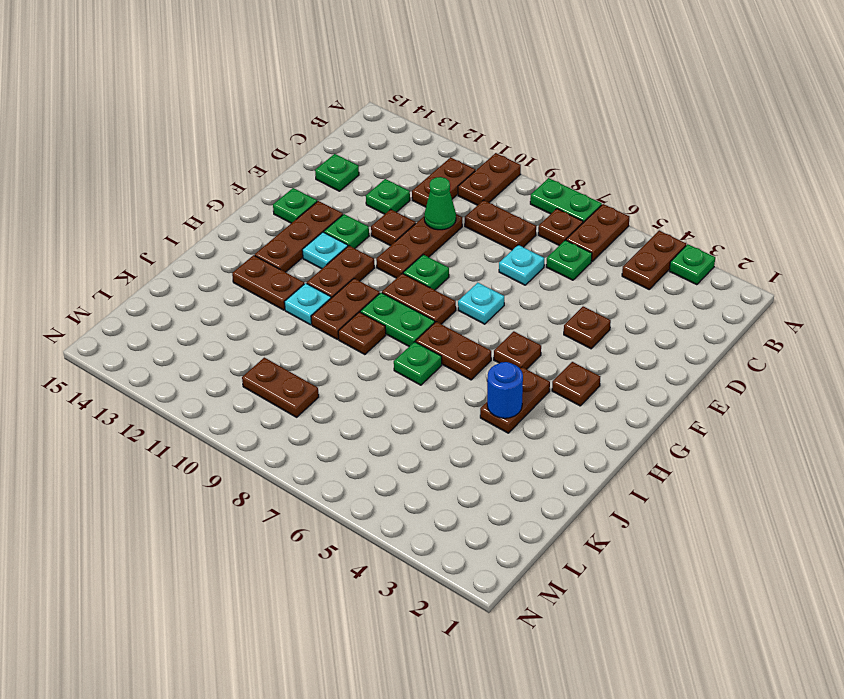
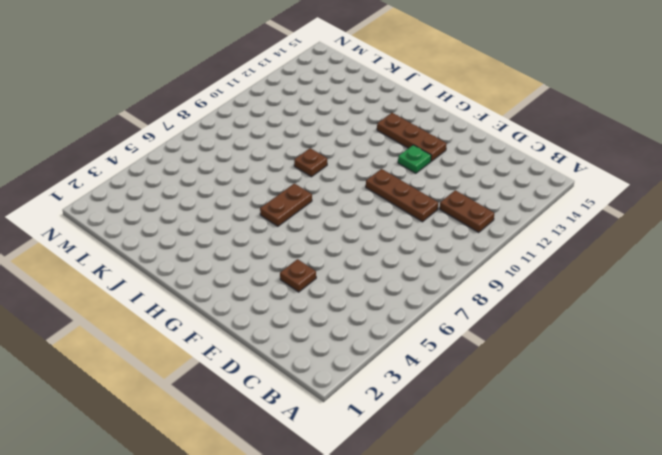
none -> green plate A3 level 1
none -> brown plate A4:B4 level 1
none -> brown plate A6:B6 level 1
none -> green plate A7:A8 level 1

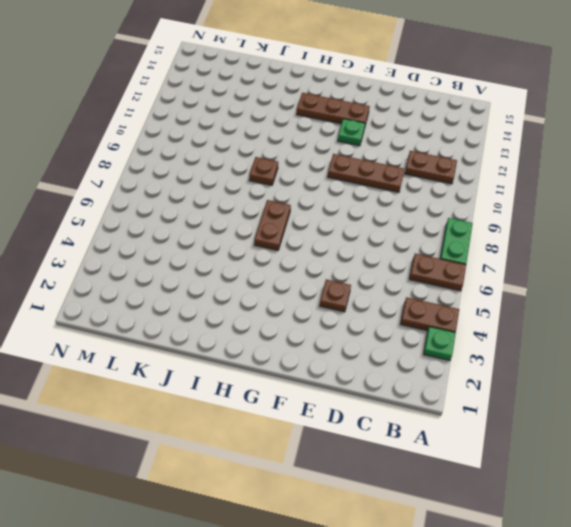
none -> brown plate A10:B10 level 1
none -> brown plate B7 level 1
none -> green plate C6 level 1
none -> brown plate C8:C9 level 1

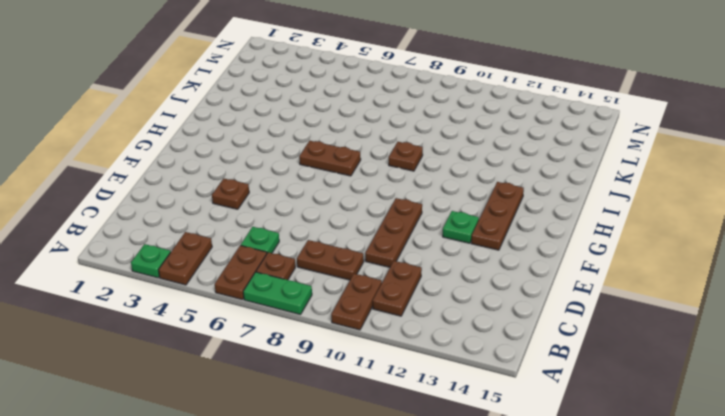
none -> cyan plate D7 level 1
none -> green plate D12 level 1
none -> green plate D14 level 1
none -> brown plate E11 level 1

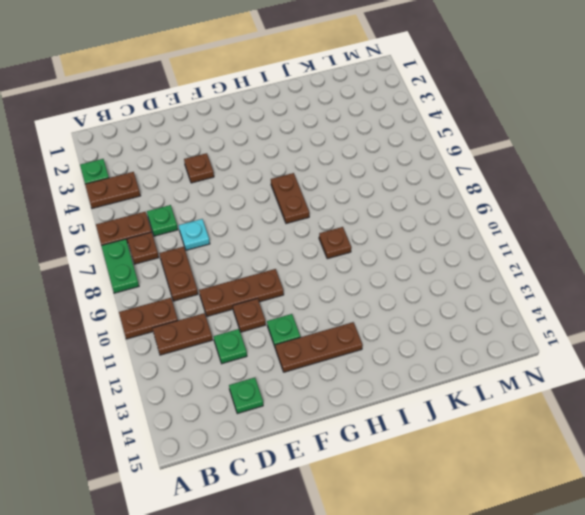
none -> cyan plate F7 level 1
none -> green plate F9 level 1
none -> green plate F14 level 1
none -> brown plate G3 level 1

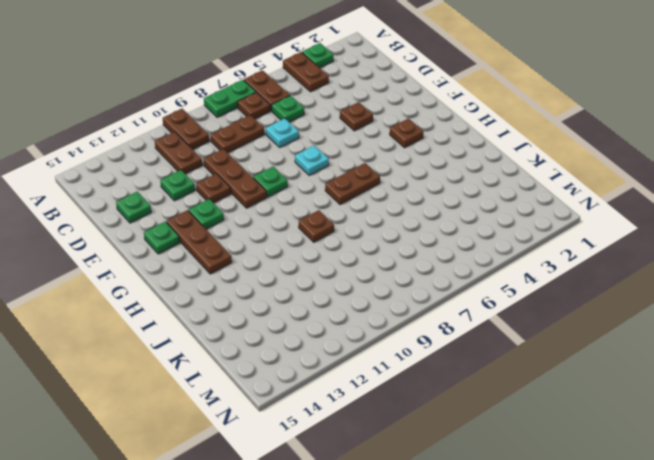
none -> brown plate G5 level 1
none -> brown plate G8:G9 level 1
none -> brown plate G11:H11 level 1
none -> cyan plate G12 level 1

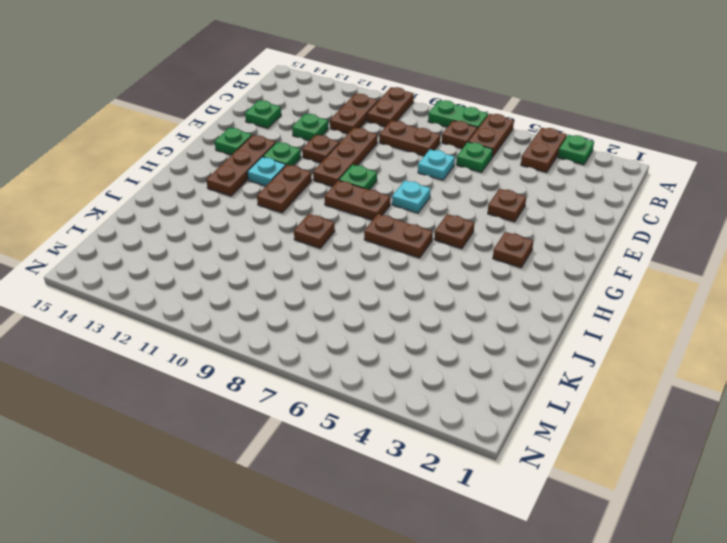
none -> brown plate H4:I4 level 1
none -> green plate H8:H9 level 1
none -> brown plate H10:I10 level 1
none -> green plate I7 level 1

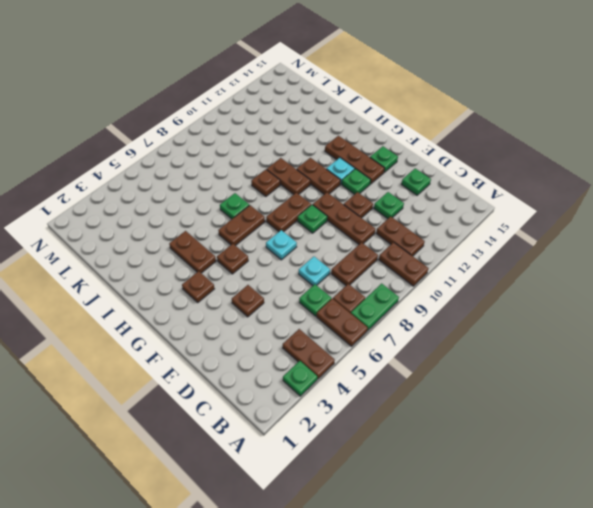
none -> green plate H8:H9 level 1
none -> cyan plate I11 level 1
none -> brown plate I12:I13 level 1
none -> brown plate L9:L10 level 1

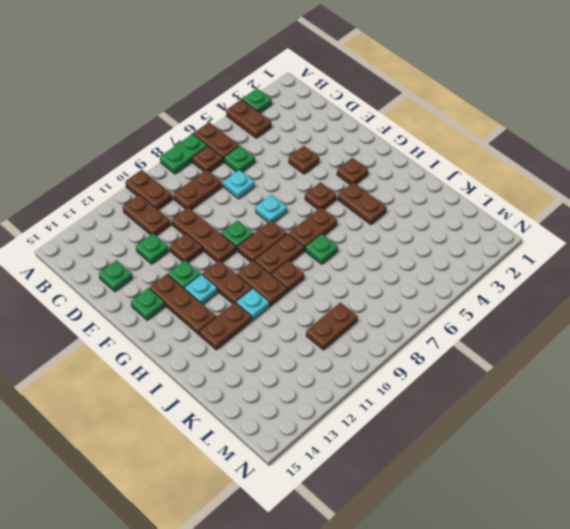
brown plate H8:H9 level 1 -> green plate H8:H9 level 1
none -> green cone D10 level 2
none -> blue round brick I4 level 2

